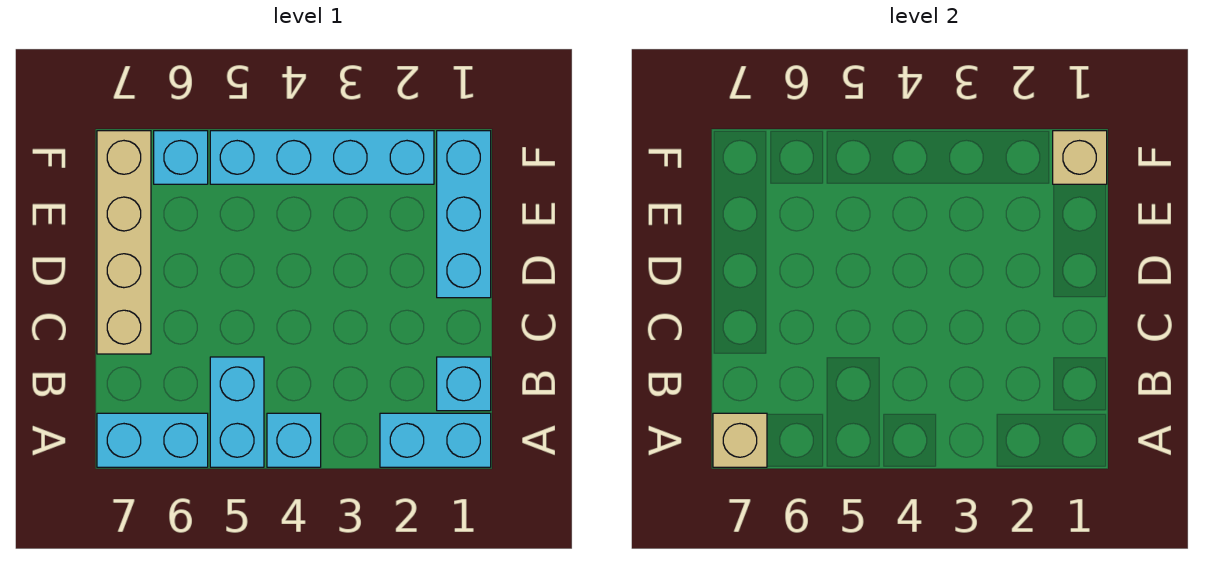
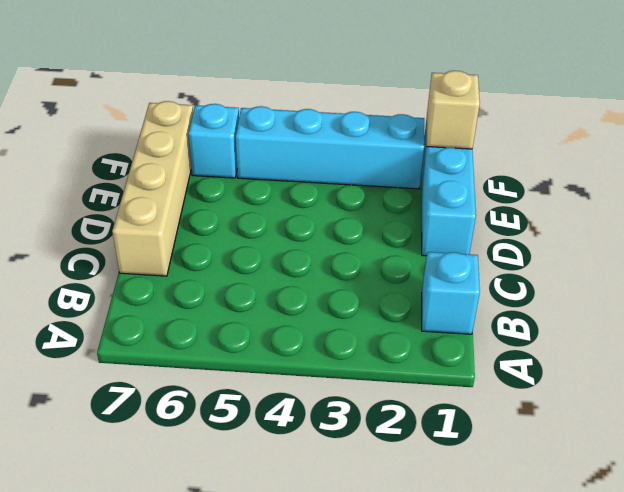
none -> cyan brick A1:A2 level 1
none -> cyan brick A4 level 1

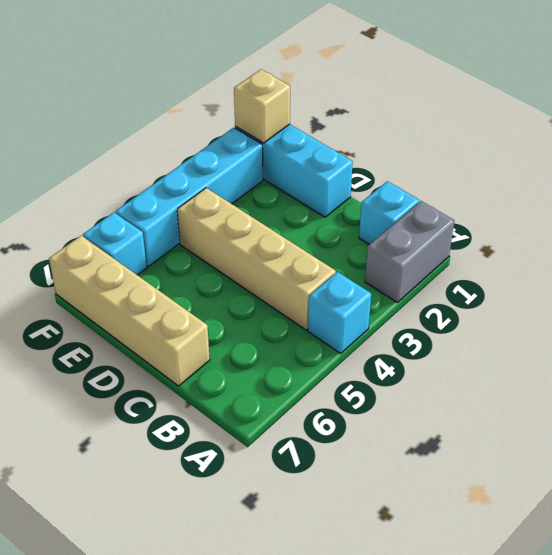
grey brick A1:A2 level 1 -> cyan brick A1:A2 level 1
tan brick B4:E4 level 1 -> none
none -> cyan brick A5:B5 level 1
none -> cyan brick A6:A7 level 1

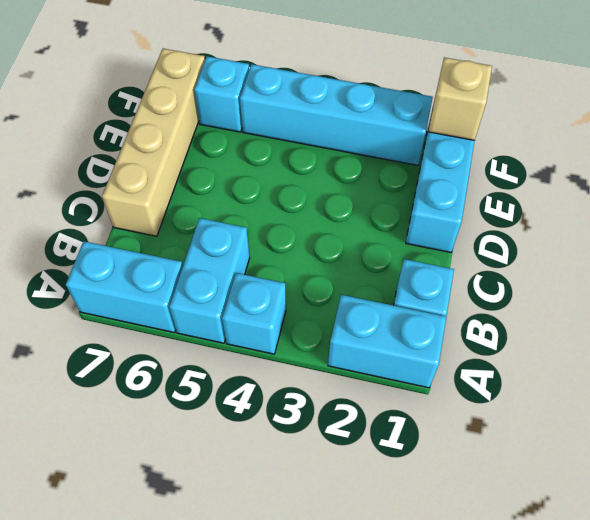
none -> tan brick A7 level 2

